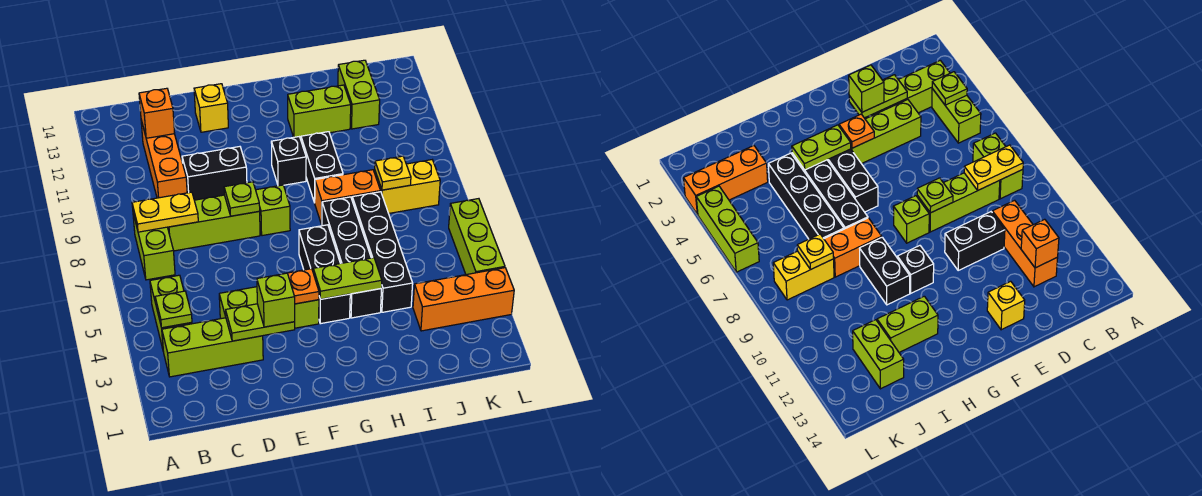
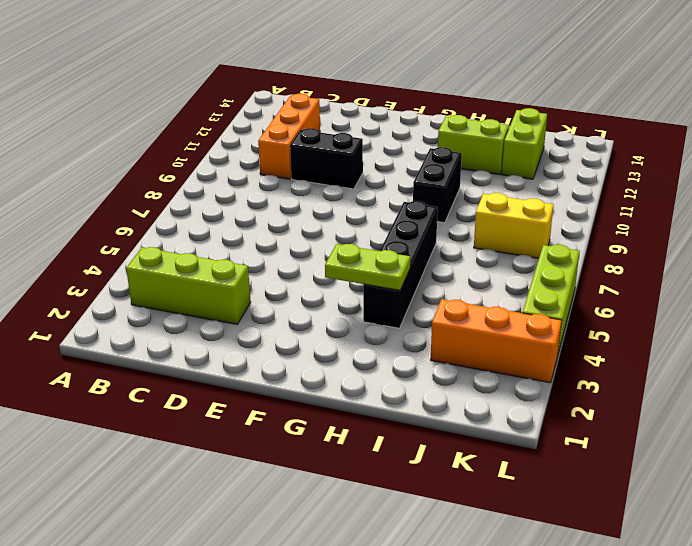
none -> lime brick B4:B5 level 1
none -> lime brick B7:B8 level 1
none -> lime brick C8:E8 level 1

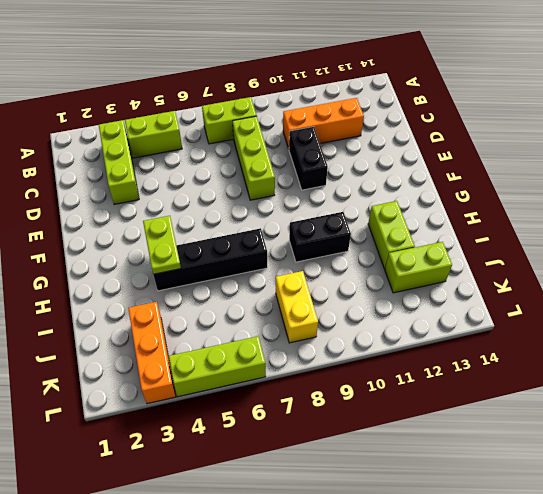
none -> lime brick D4:F4 level 1
none -> yellow brick E13 level 1
none -> lime brick F8 level 1

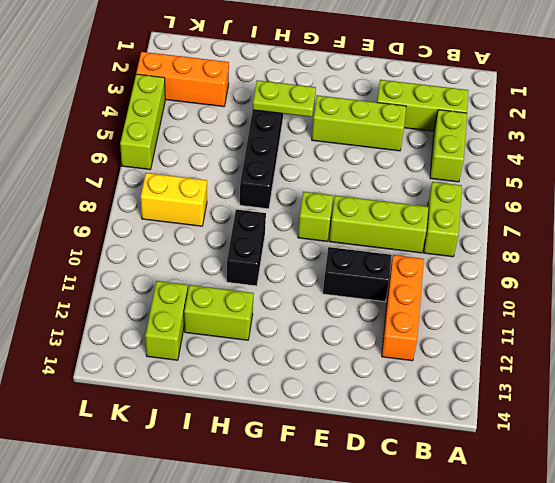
none -> yellow brick E13 level 1
none -> black brick G4:G6 level 1
none -> black brick G10 level 1

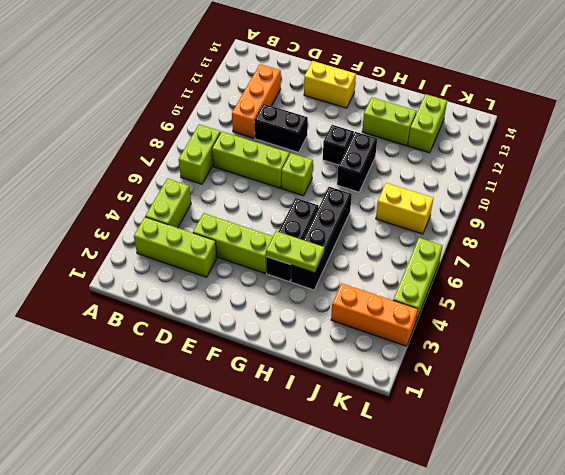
yellow brick E13:F13 level 1 -> yellow brick E13 level 1
none -> orange brick H8:I8 level 1
none -> black brick I4:I7 level 1
none -> lime plate B4 level 2

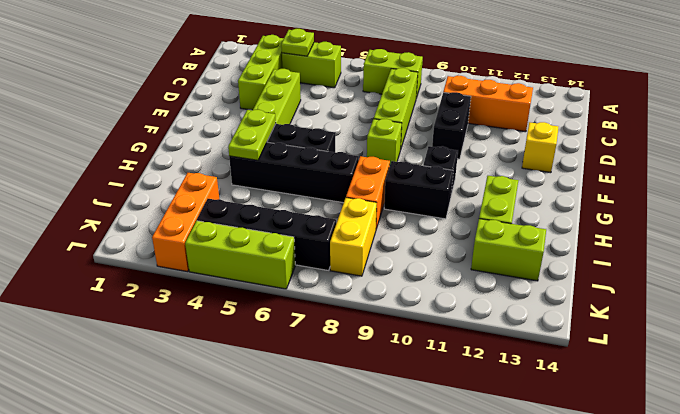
black brick K4:K7 level 1 -> black brick I4:I7 level 1
none -> yellow plate B8:C8 level 2
none -> orange brick C12 level 2
none -> lime plate D3:E3 level 2

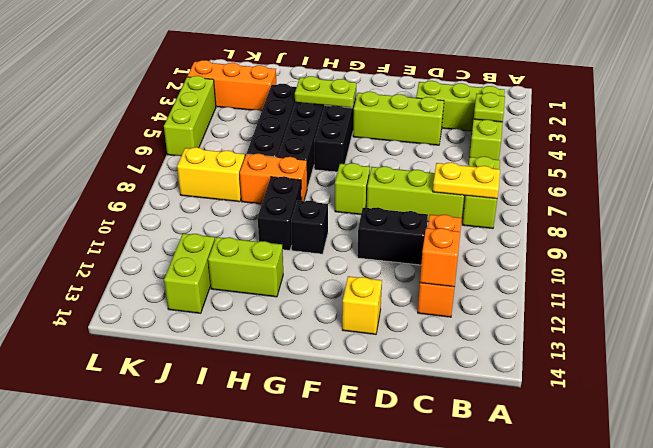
none -> lime plate D3:E3 level 2
none -> lime plate E8 level 2
none -> orange plate F4 level 2

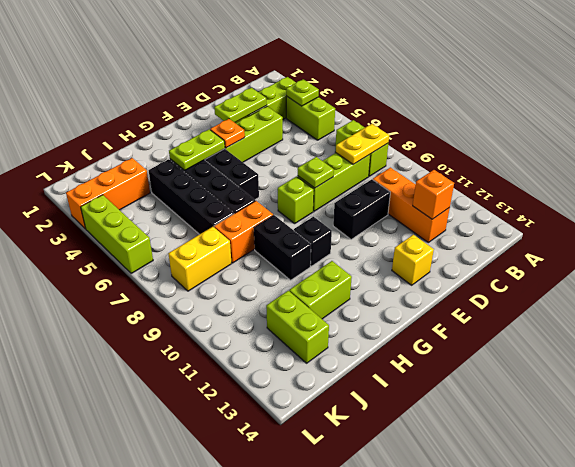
none -> yellow plate J8 level 2
none -> lime brick E3 level 3

